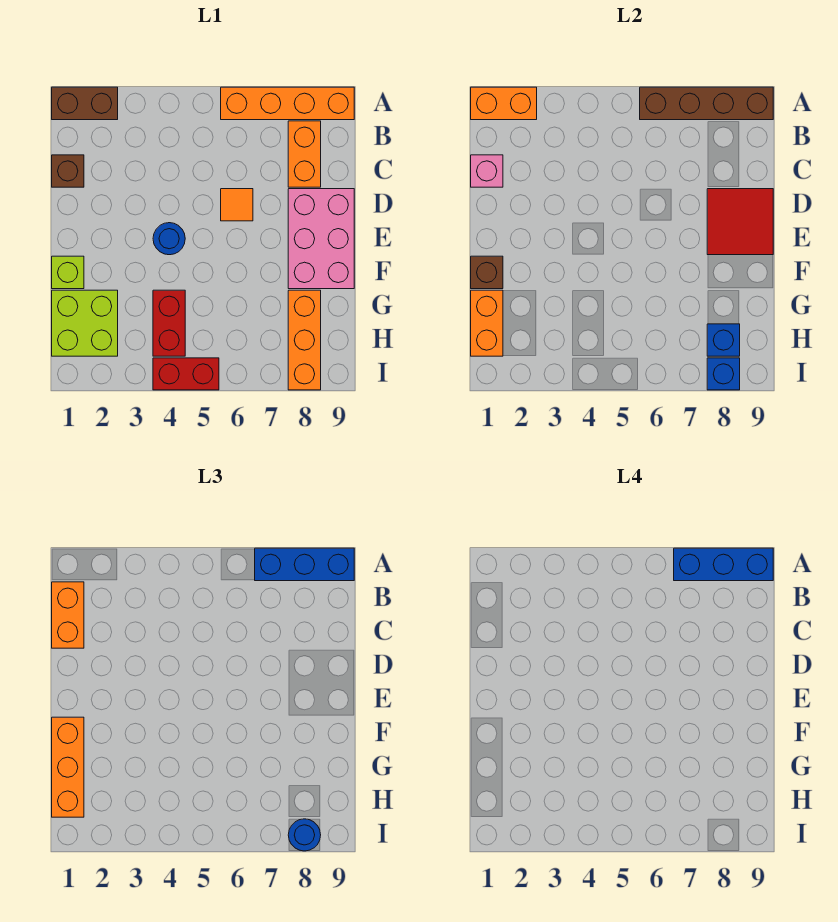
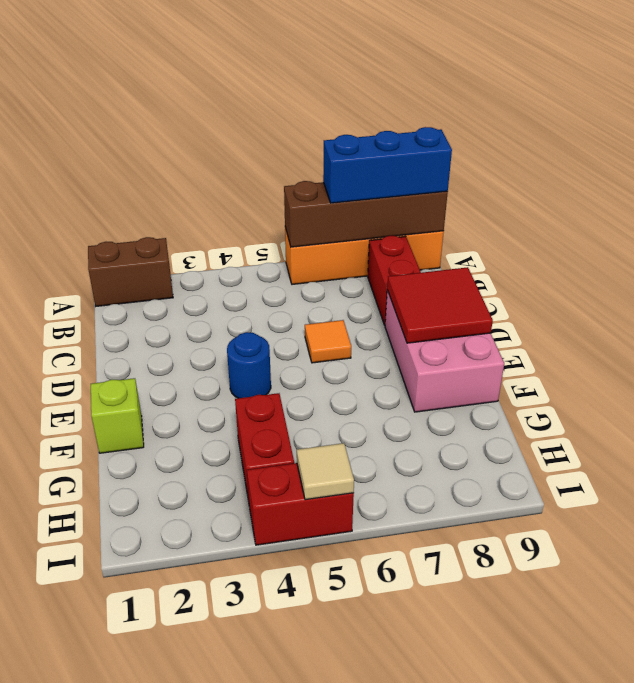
red brick B8:C8 level 1 -> orange brick B8:C8 level 1
tan tile I5 level 2 -> none
none -> brown brick C1 level 1
none -> lime brick G1:H2 level 1
none -> orange brick G8:I8 level 1

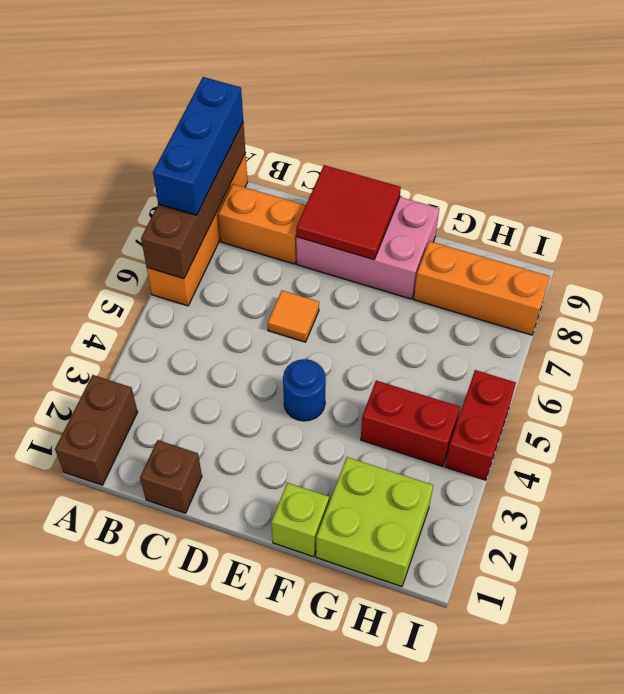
none -> orange brick A1:A2 level 2
none -> pink brick C1 level 2
none -> brown brick F1 level 2

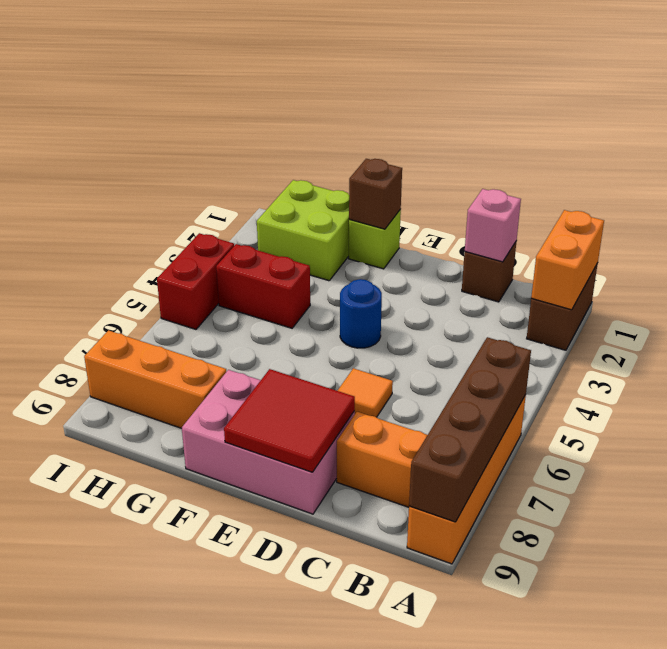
none -> orange brick G1:H1 level 2
none -> blue brick H8 level 2
none -> blue brick I8 level 2

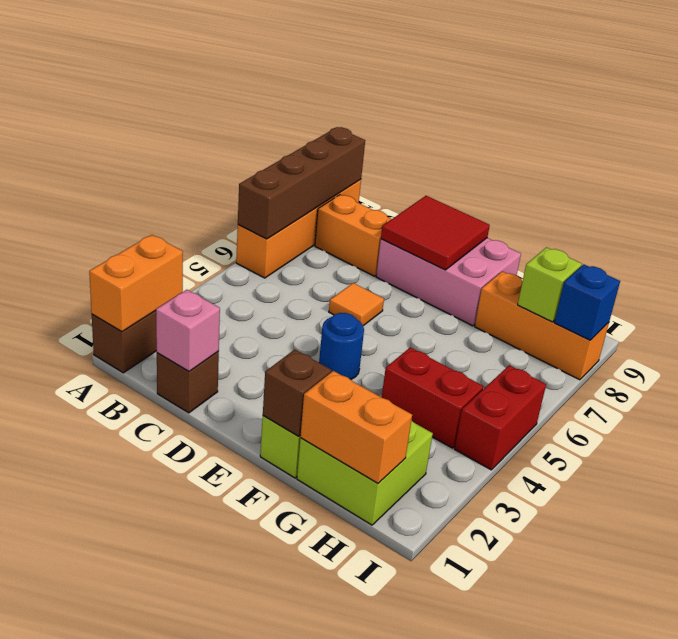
lime brick H8 level 2 -> blue brick H8 level 2
none -> blue brick A7:A9 level 3
none -> orange brick B1:C1 level 3
none -> orange brick F1:H1 level 3

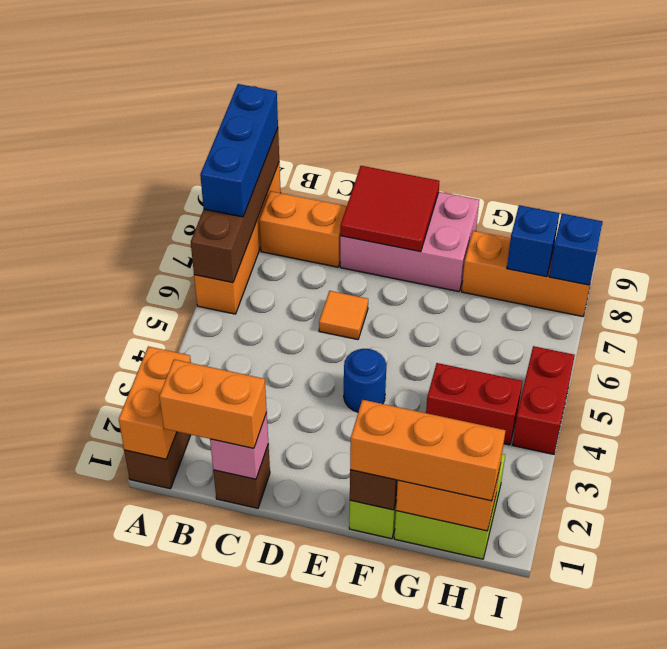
none -> blue round brick I8 level 3
none -> blue brick A7:A9 level 4

